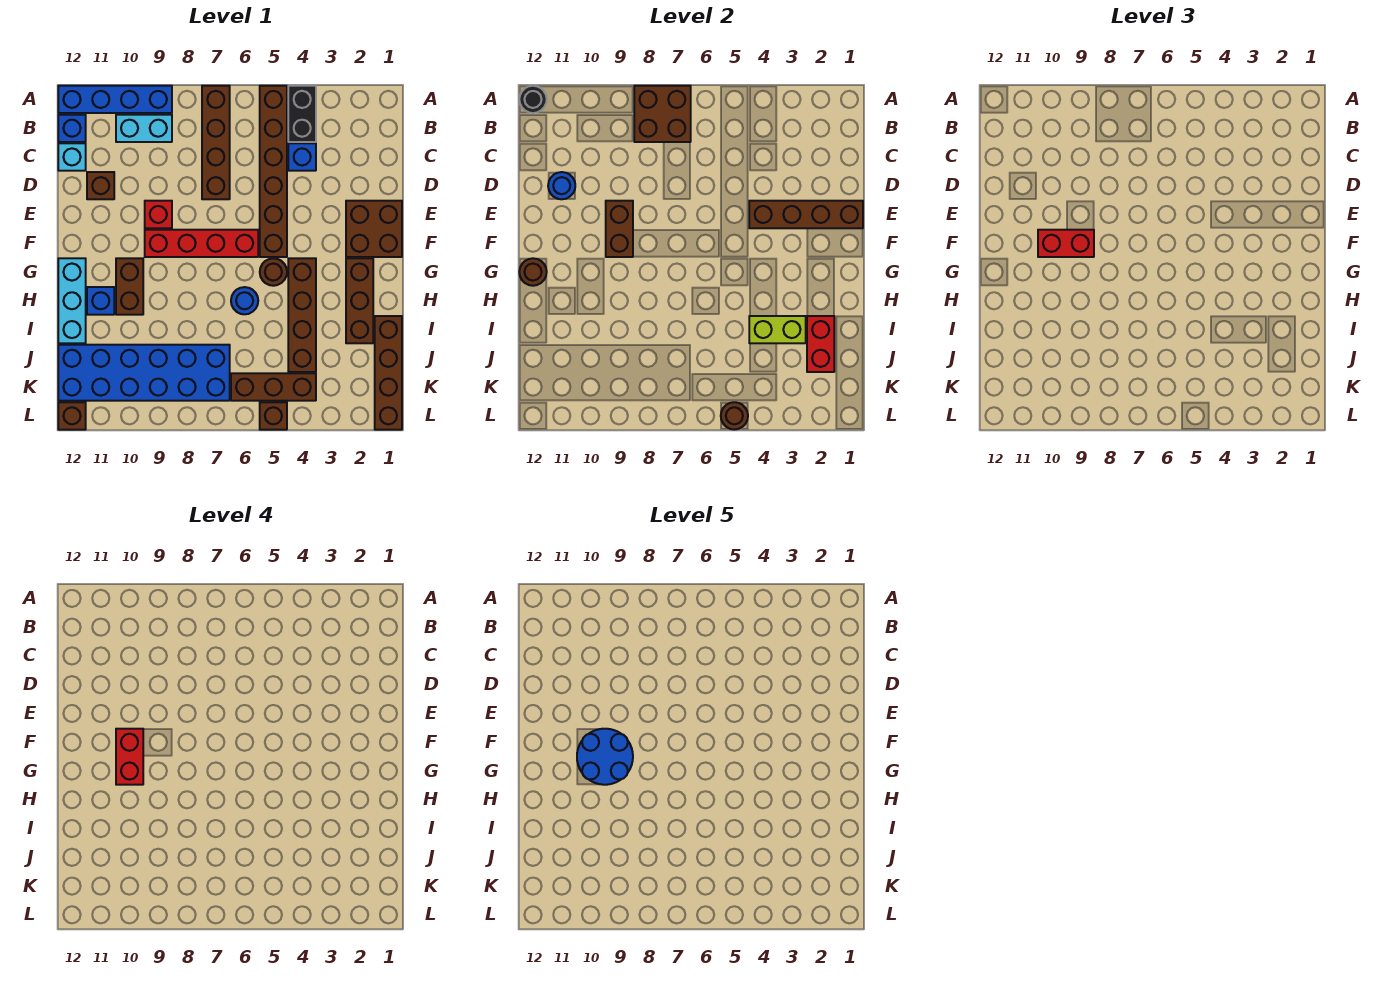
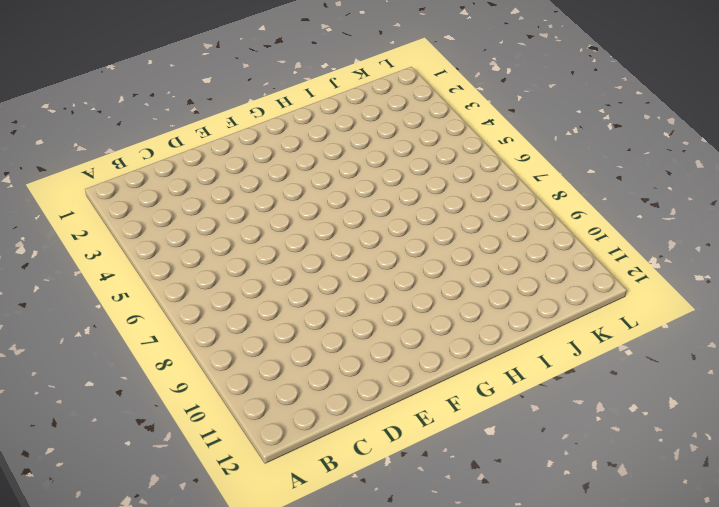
none -> black brick A4:B4 level 1
none -> brown brick A5:F5 level 1
none -> brown brick A7:D7 level 1
none -> blue brick A9:A12 level 1

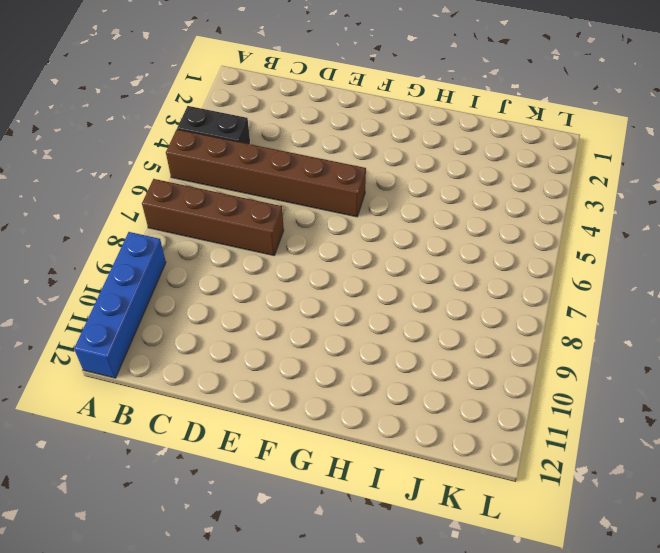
none -> cyan brick B9:B10 level 1
none -> blue brick B12 level 1
none -> blue brick C4 level 1
none -> cyan brick C12 level 1

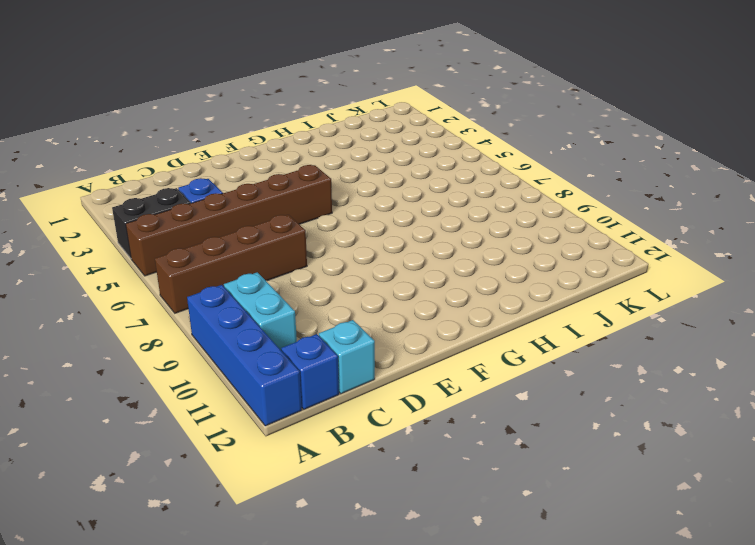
none -> brown brick D11 level 1
none -> brown brick E1:F2 level 1
none -> red brick E9 level 1
none -> red brick F6:F9 level 1

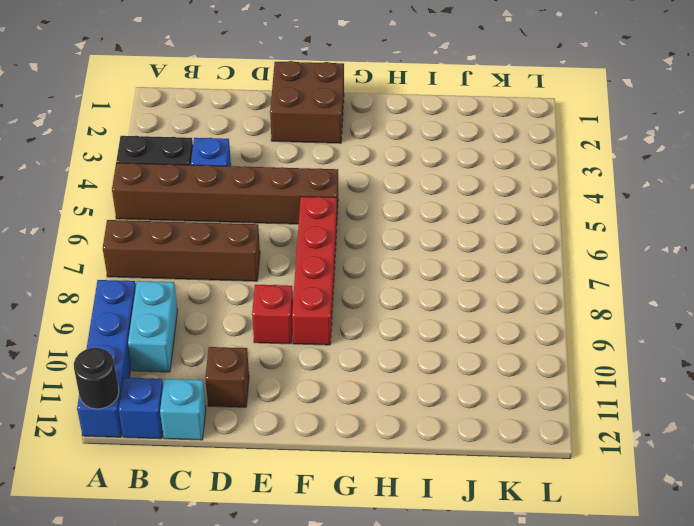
none -> brown brick G2:I2 level 1
none -> brown brick G4:J4 level 1
none -> brown round brick G5 level 1
none -> brown brick G10:H10 level 1

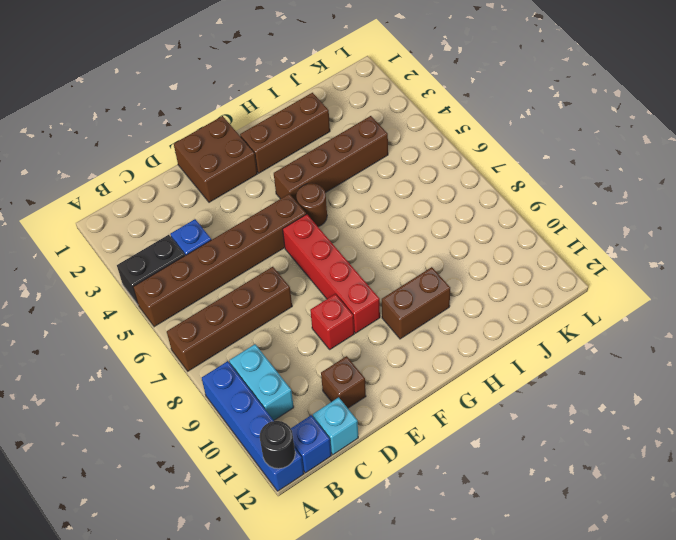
none -> cyan brick G12:I12 level 1
none -> blue round brick H6 level 1
none -> blue brick H11 level 1
none -> brown brick I1:L1 level 1

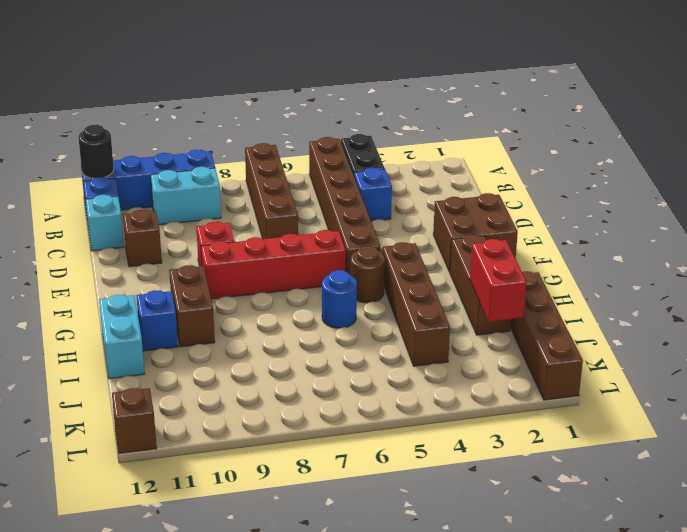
cyan brick H12:I12 level 1 -> cyan brick G12:I12 level 1
none -> blue brick J7:K12 level 1
none -> brown brick K4:K6 level 1
none -> brown brick L5 level 1
none -> brown brick A7:B8 level 2

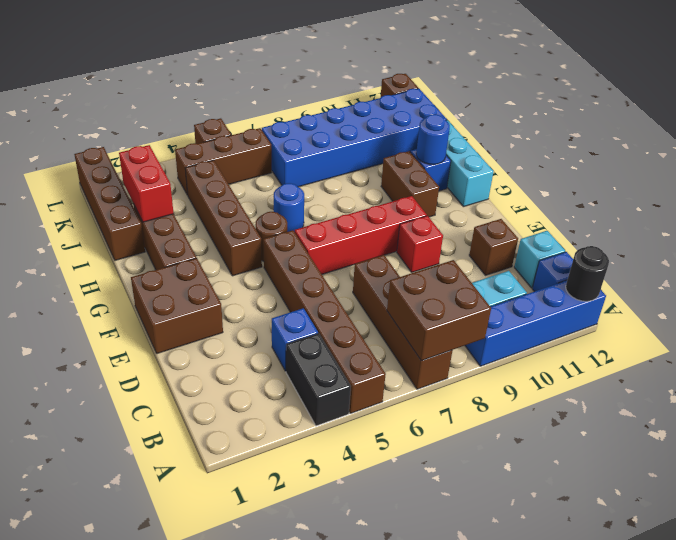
blue round brick H11 level 2 -> blue round brick D11 level 2
none -> brown brick E1:E4 level 2
none -> brown brick E9:F9 level 2
none -> brown round brick G12 level 2
none -> lime brick I3:I4 level 2

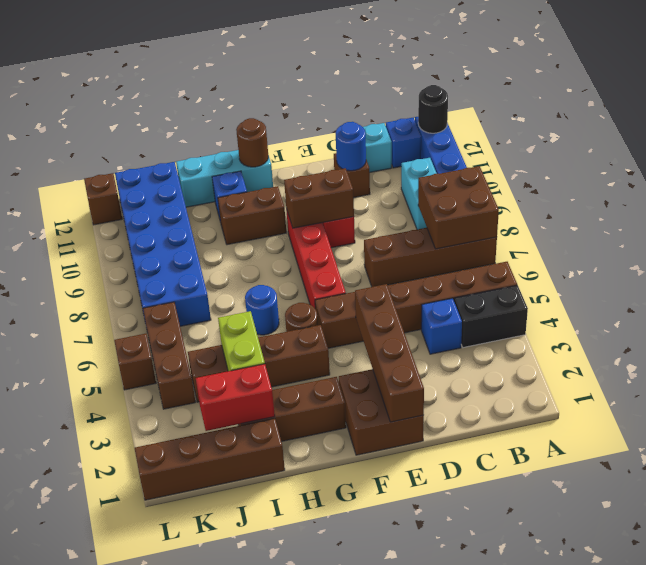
none -> brown round brick L5 level 2
none -> red brick F9:F10 level 3
none -> red brick F10:G10 level 4
none -> blue round brick F9:G10 level 5

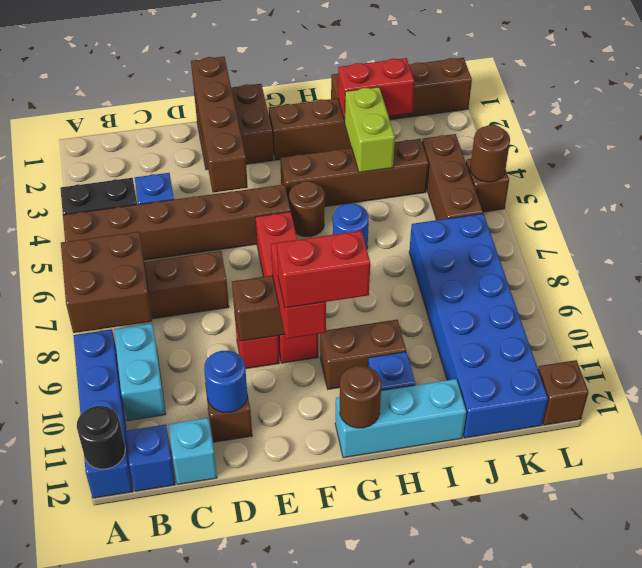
none -> blue round brick F9:G10 level 5

